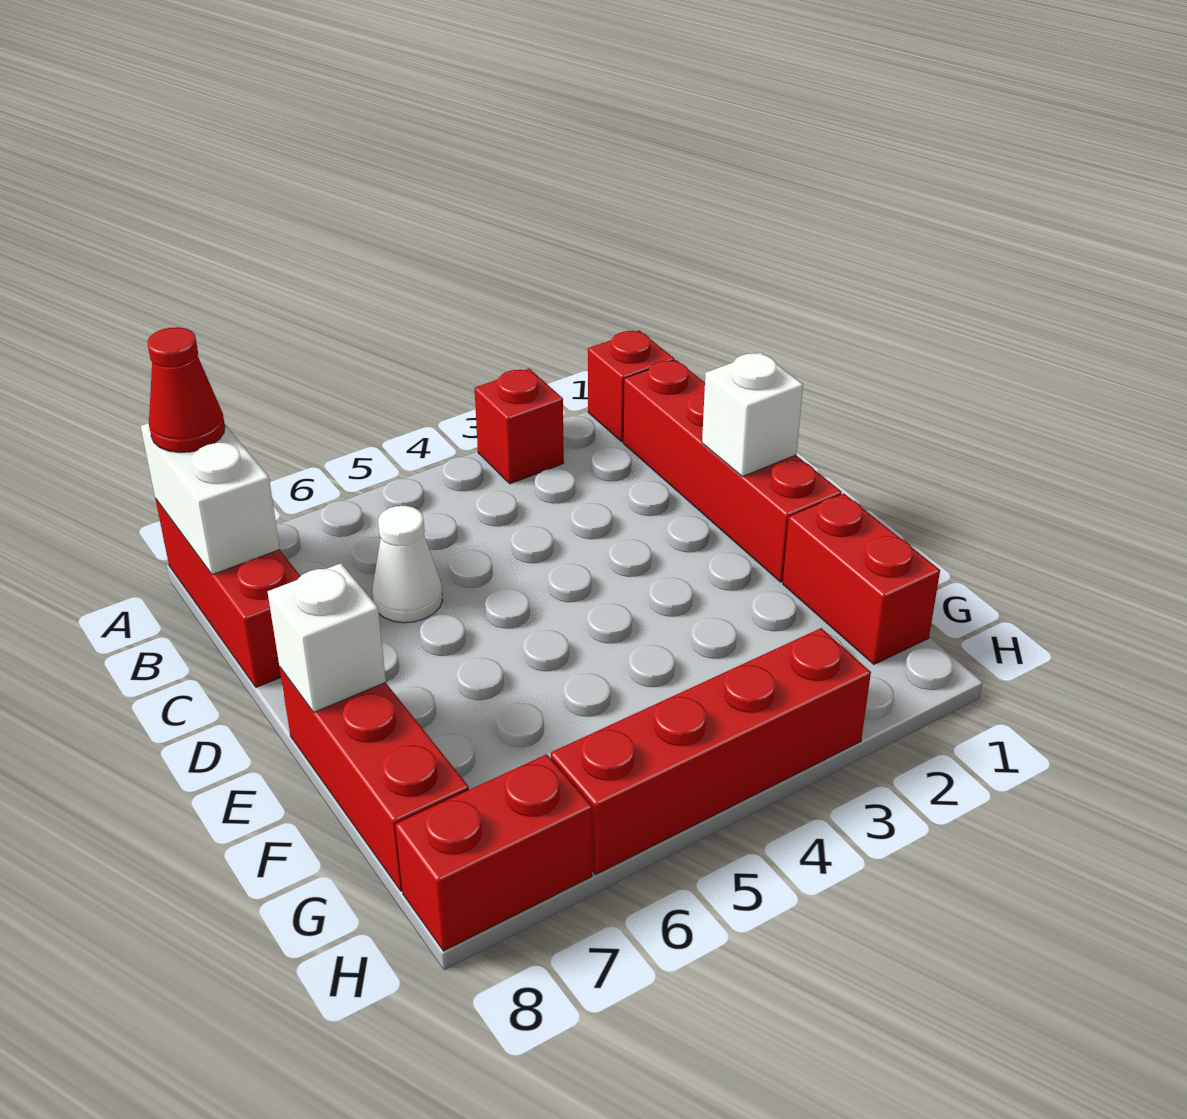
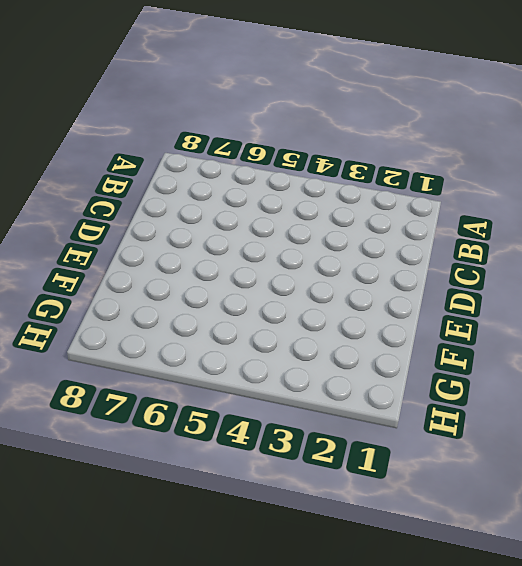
none -> red brick A1 level 1
none -> red brick A3 level 1
none -> red brick A8:C8 level 1

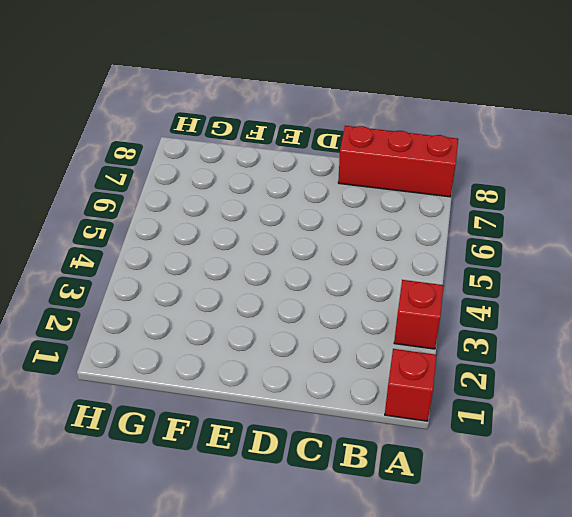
none -> red brick B1:E1 level 1
none -> white cone C6 level 1
none -> red brick E8:G8 level 1

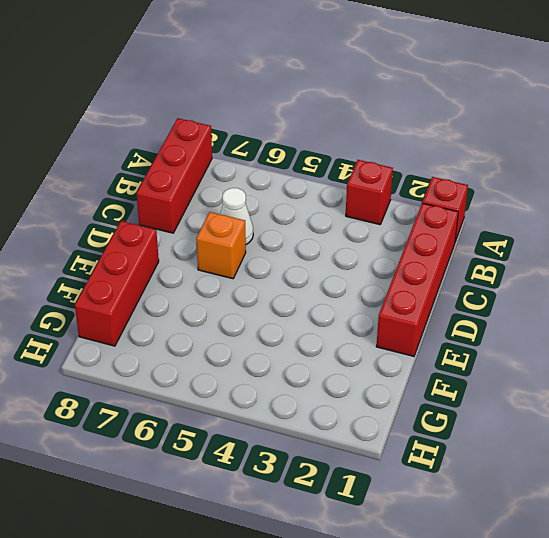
orange brick D6 level 1 -> none
none -> red brick F1:G1 level 1
none -> red brick H3:H6 level 1
none -> red brick H7:H8 level 1

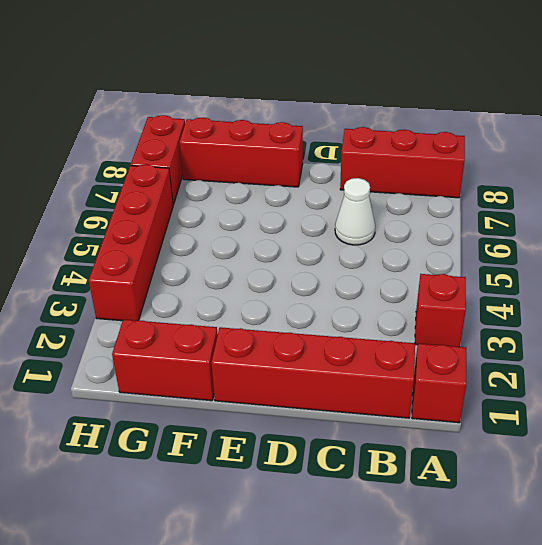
none -> white brick A8:B8 level 2
none -> white brick D1 level 2
none -> white brick E8 level 2

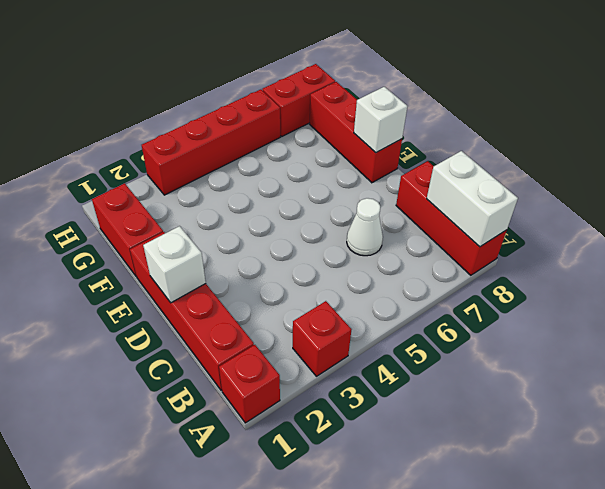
none -> red cone A8 level 3

